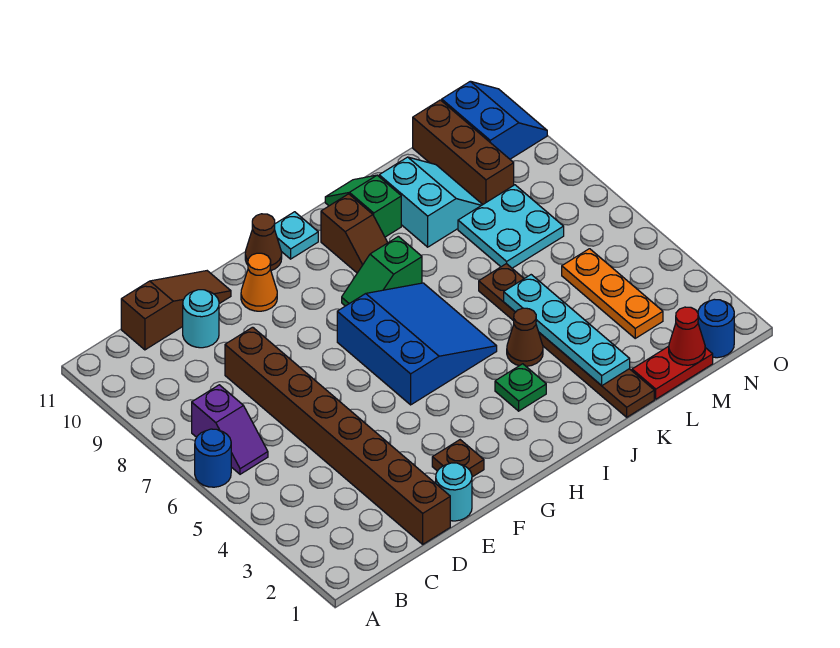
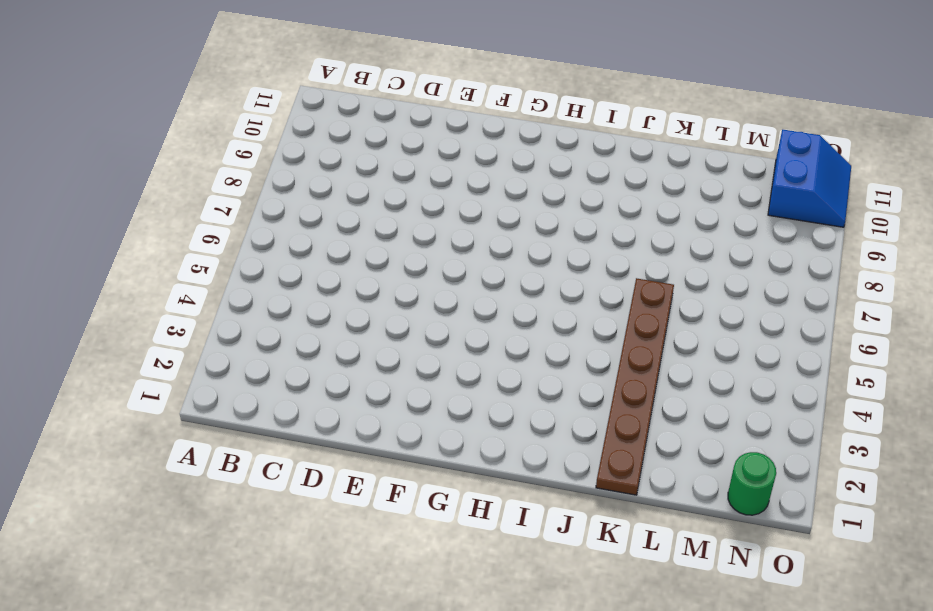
green round brick N1 level 1 -> blue round brick N1 level 1
none -> blue round brick A6 level 1
none -> purple slope B6:B7 level 1 top 7
none -> brown slope C11:E11 level 1 top C

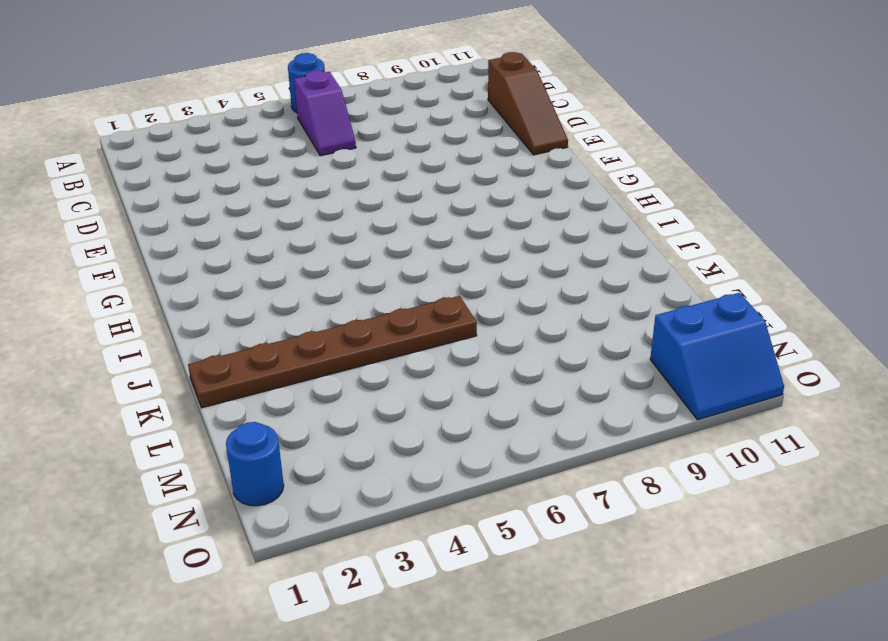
purple slope B6:C6 level 1 top B -> purple slope B6:B7 level 1 top 7
none -> brown brick D1:D8 level 1
none -> cyan round brick D10 level 1
none -> cyan round brick E1 level 1

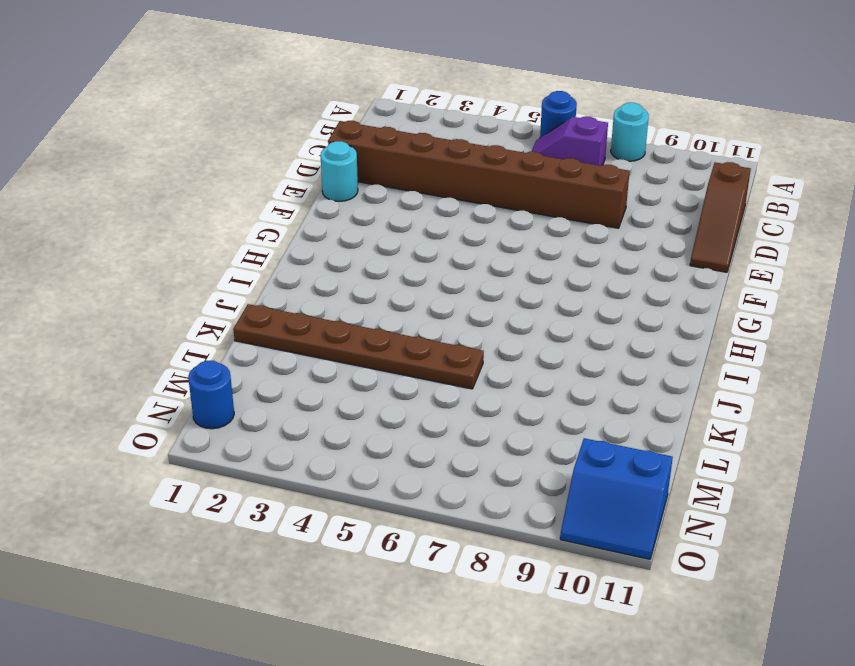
cyan round brick A8 level 1 -> cyan round brick D10 level 1
none -> brown plate F2 level 1
none -> orange cone F10 level 1
none -> blue slope G5:I7 level 1 top G

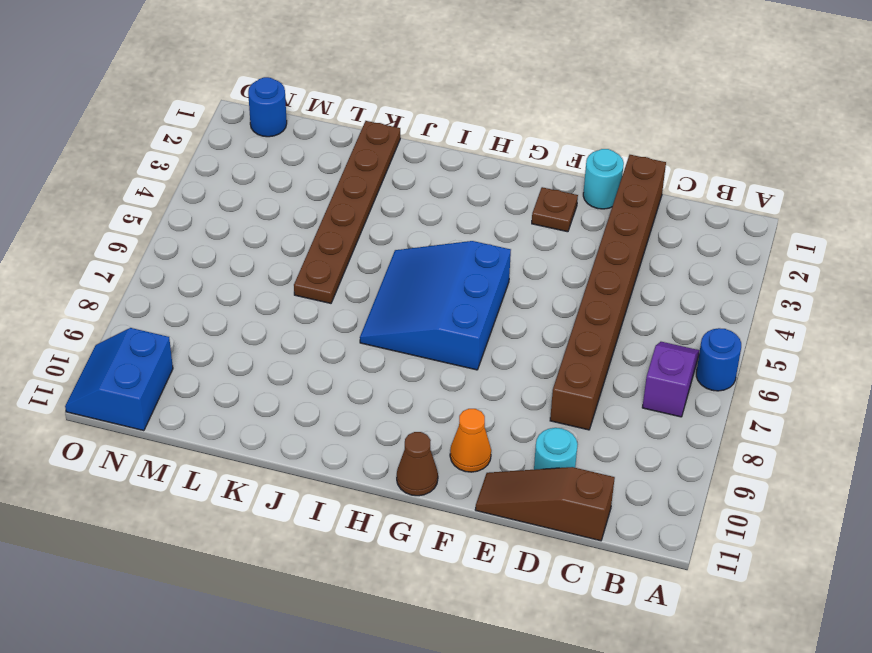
none -> green slope H8:I8 level 1 top I
none -> cyan plate H11 level 1
none -> green plate I3 level 1

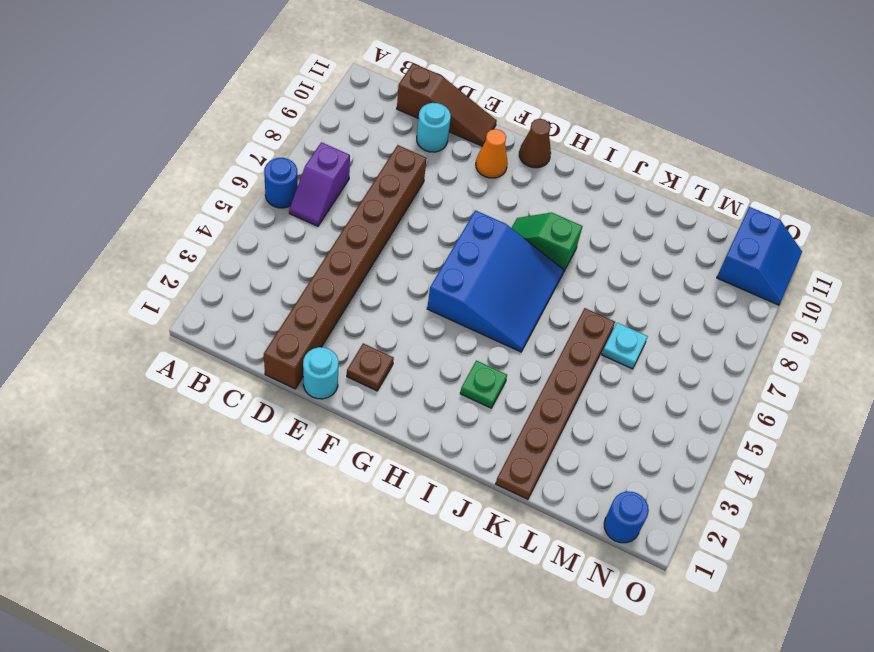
cyan plate L6 level 1 -> cyan plate H11 level 1
none -> brown slope I9:I10 level 1 top 10
none -> brown cone J4 level 1
none -> green slope J10:J11 level 1 top 10

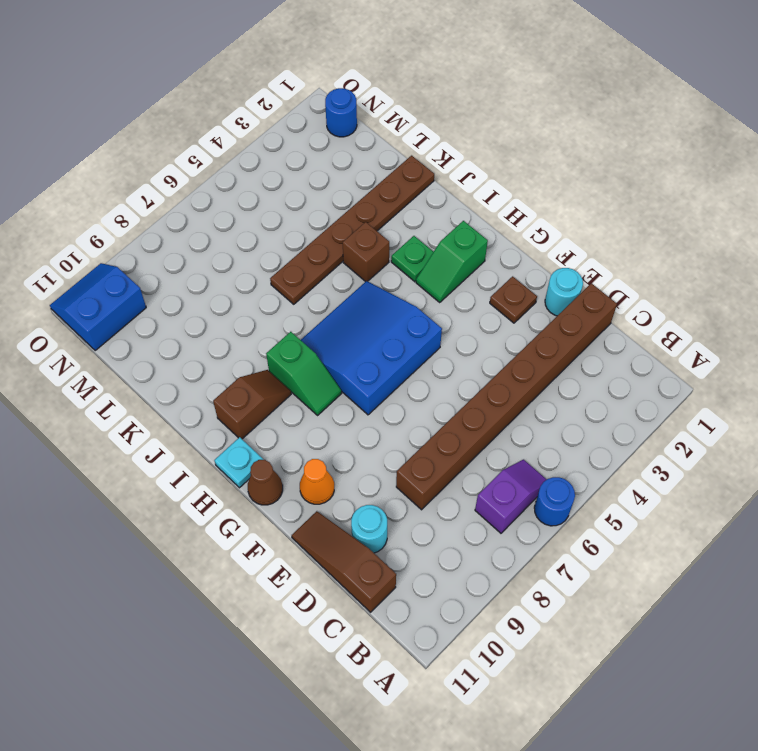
green slope H2:H3 level 1 top 2 -> green slope J10:J11 level 1 top 10
brown brick J4 level 1 -> brown cone J4 level 1
none -> cyan slope K9:L10 level 1 top K
none -> red plate L1:M1 level 1
none -> cyan plate L7:M8 level 1

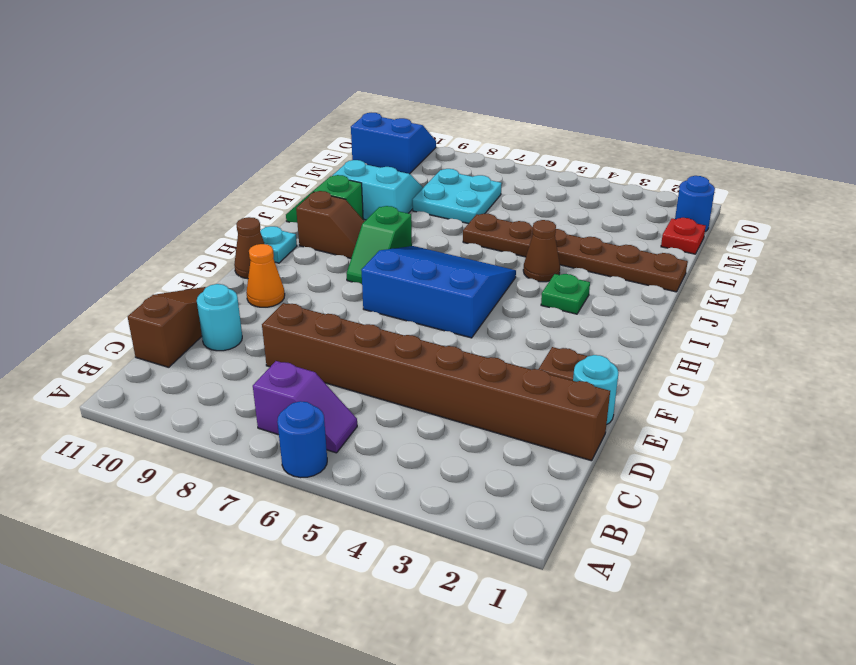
red plate M1 level 1 -> red plate L1:M1 level 1
none -> orange plate M3:M5 level 1
none -> brown brick M9:M11 level 1
none -> cyan plate K2:K5 level 2

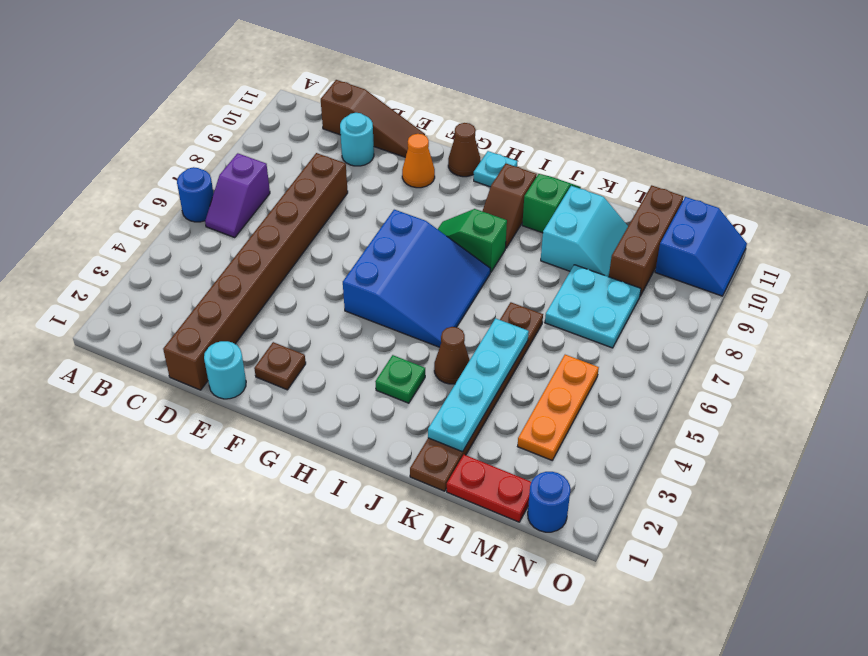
none -> red cone M1 level 2

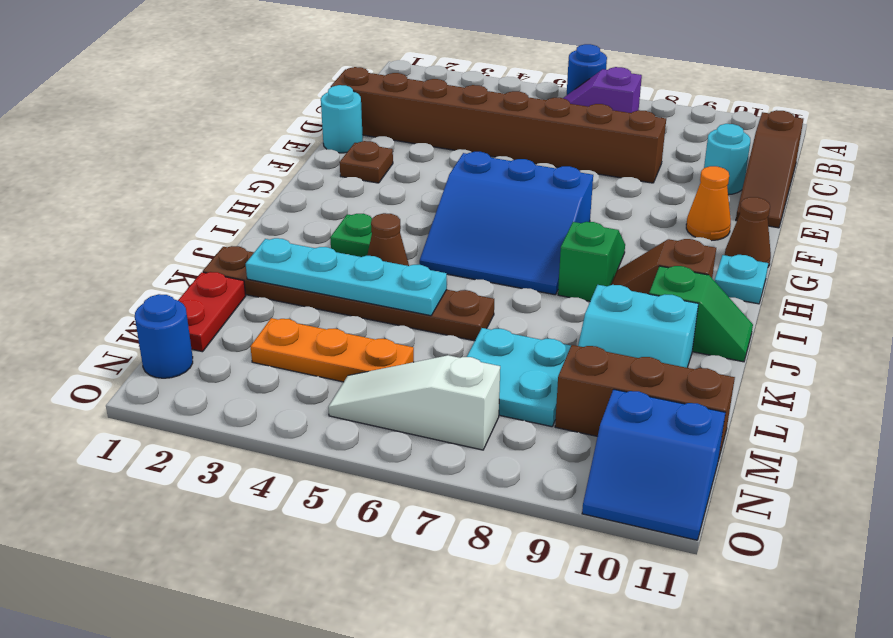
white slope N5:N7 level 1 top 7 -> none
none -> red cone M1 level 2

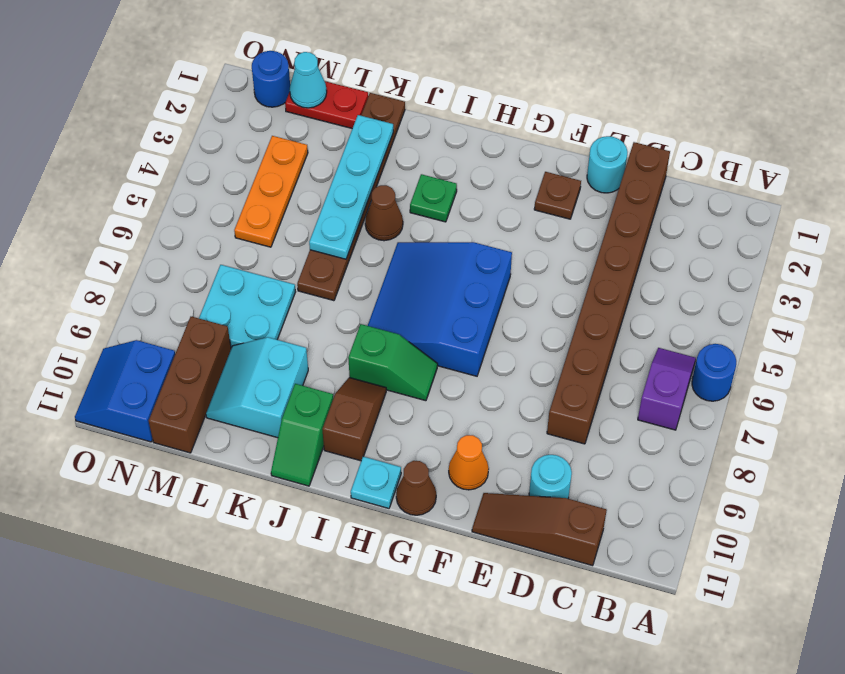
cyan cone M1 level 2 -> red cone M1 level 2

